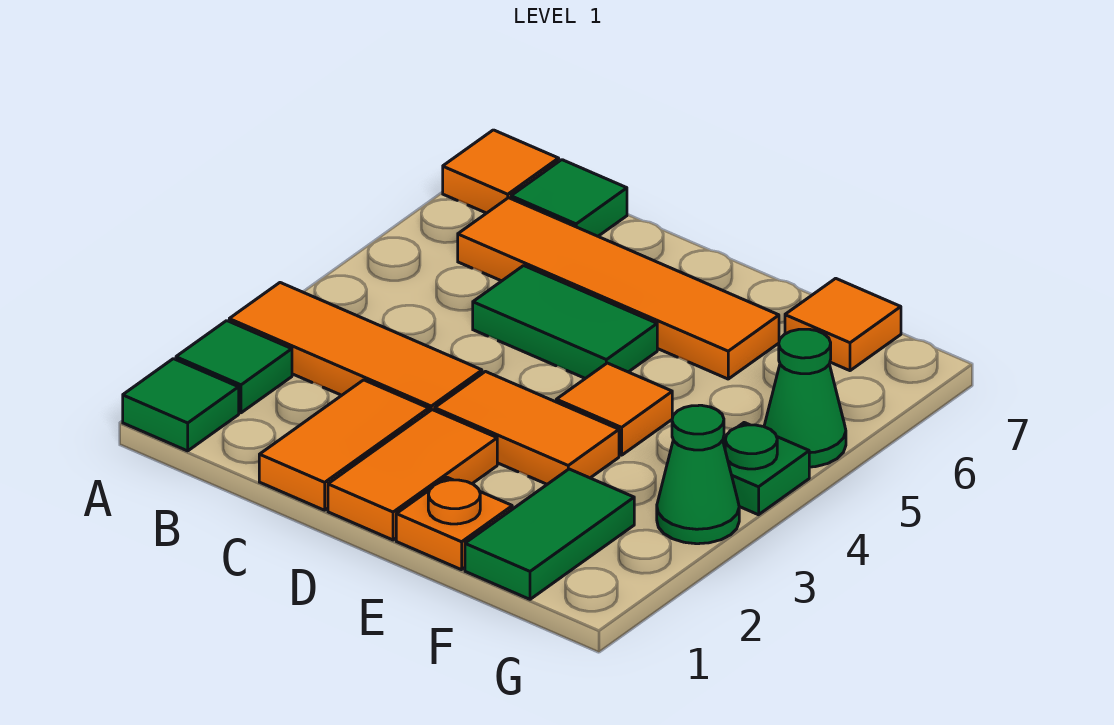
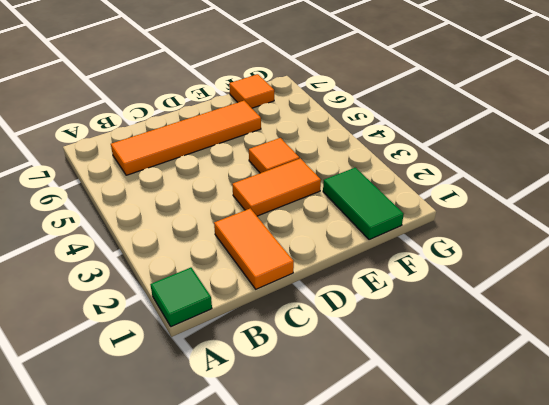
none -> green tile A2 level 1
none -> orange tile A3:C3 level 1
none -> orange tile A7 level 1

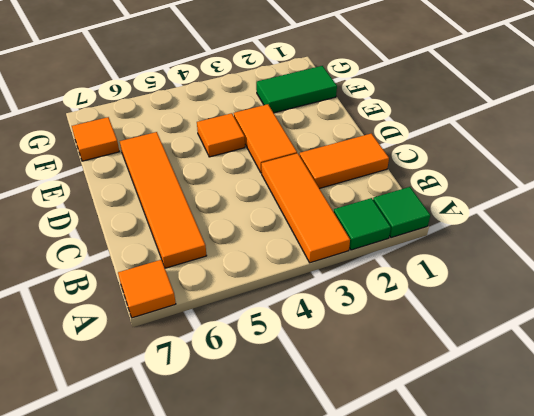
none -> green tile B7 level 1
none -> green tile C5:D5 level 1
none -> orange tile D1:D2 level 1

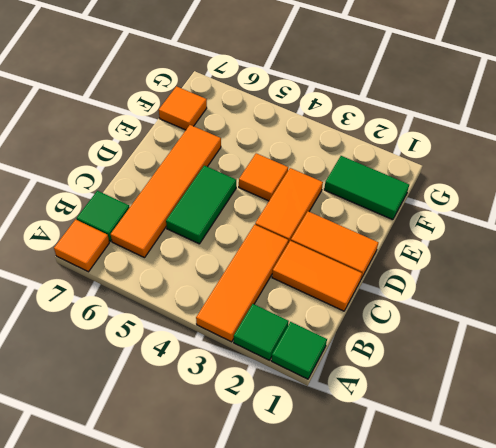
none -> orange plate E1 level 1
none -> green cone G3 level 1
none -> green plate G4 level 1

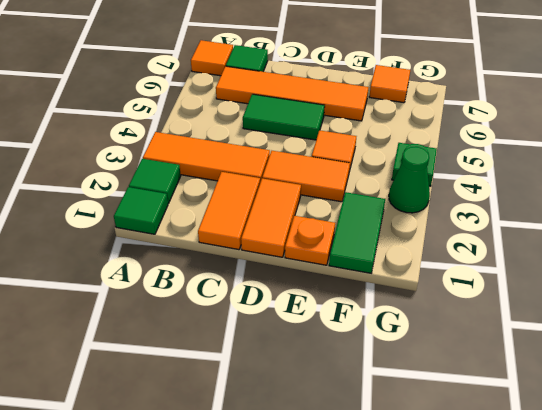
none -> green cone G5 level 1

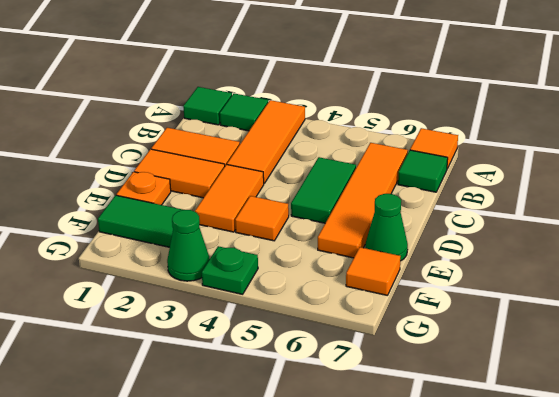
green cone E7 level 1 -> green cone G5 level 1

